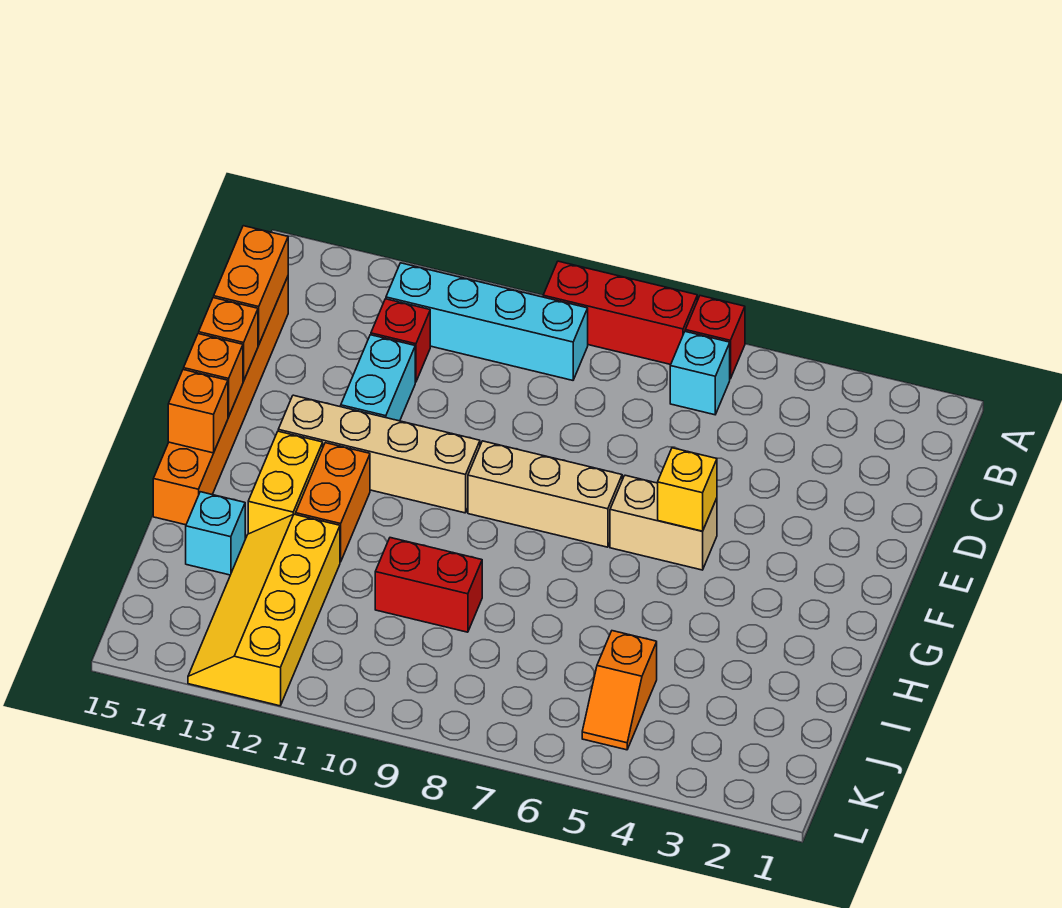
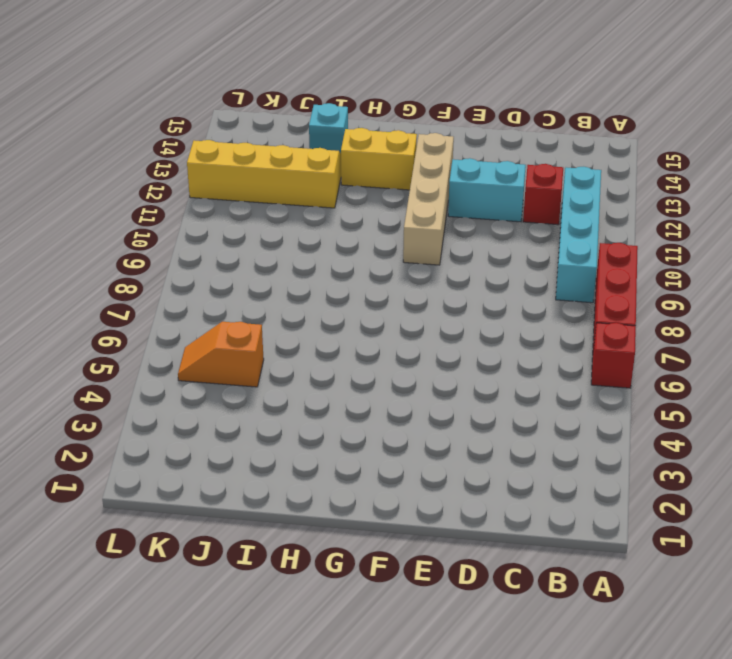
none -> cyan brick B6 level 1
none -> orange brick C15:H15 level 1
none -> tan brick F5:F6 level 1

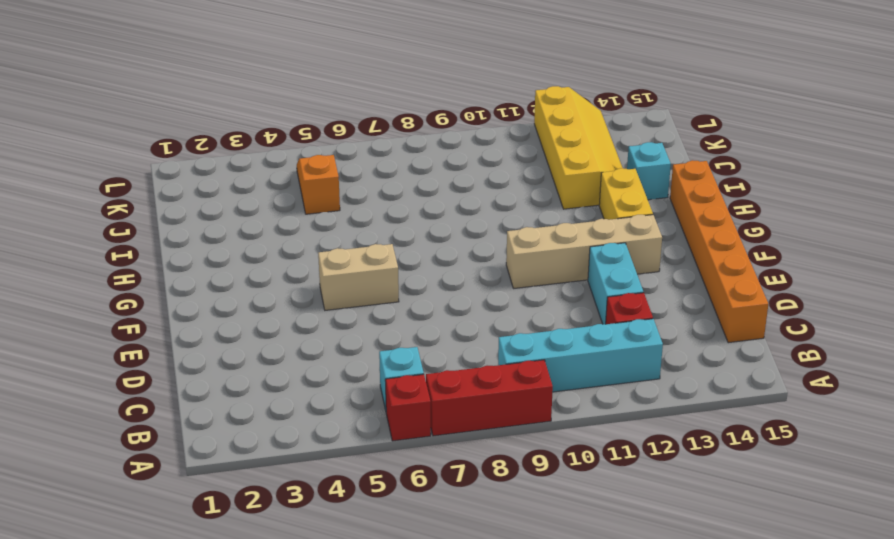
none -> tan brick F7:F9 level 1
none -> orange brick G12:H12 level 1
none -> red brick I9:I10 level 1

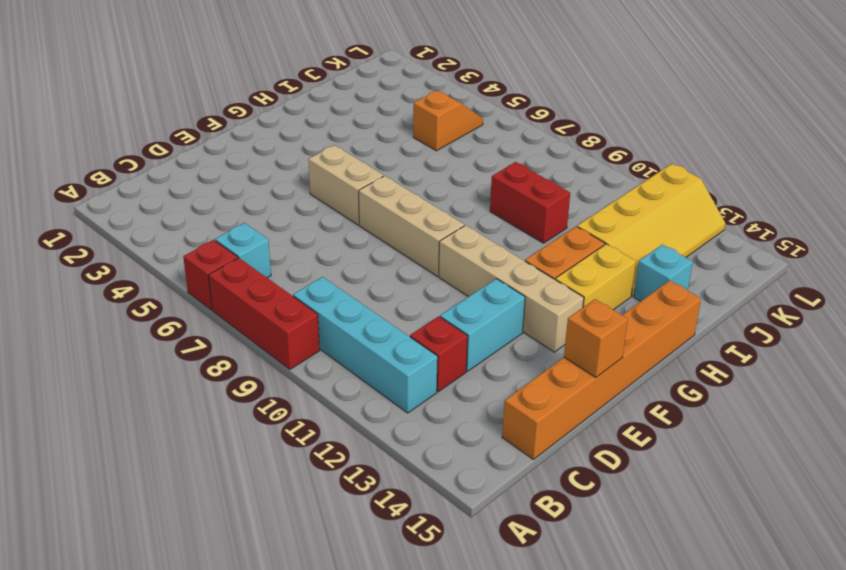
none -> orange brick C15:D15 level 2
none -> yellow brick F5 level 2
none -> orange brick F15 level 2

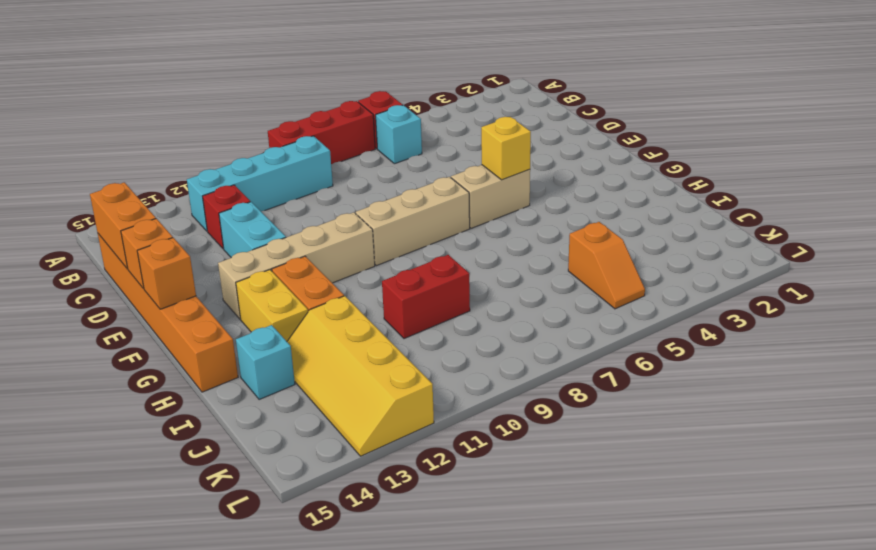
none -> orange brick G15 level 2

